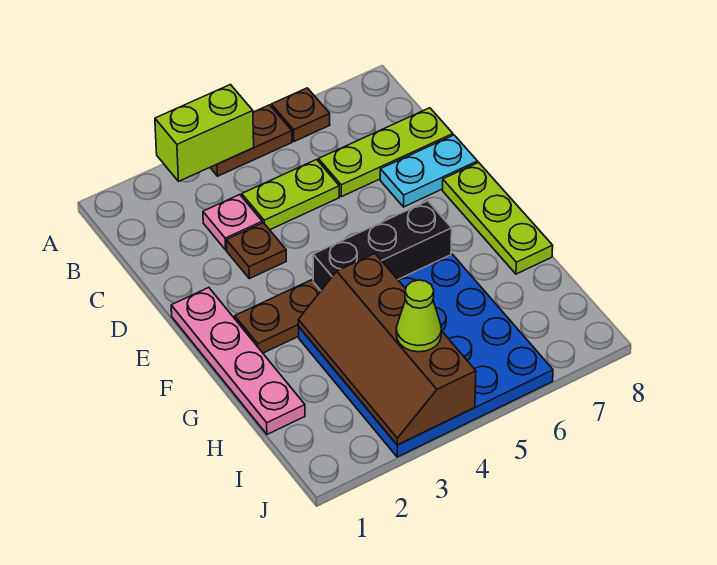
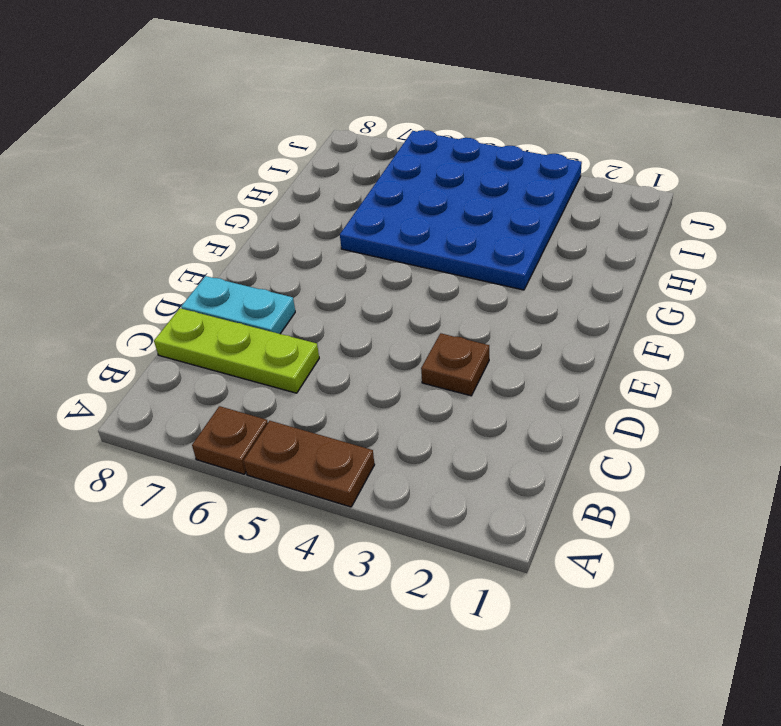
none -> pink plate C3 level 1
none -> lime plate C4:C5 level 1
none -> pink plate E1:H1 level 1

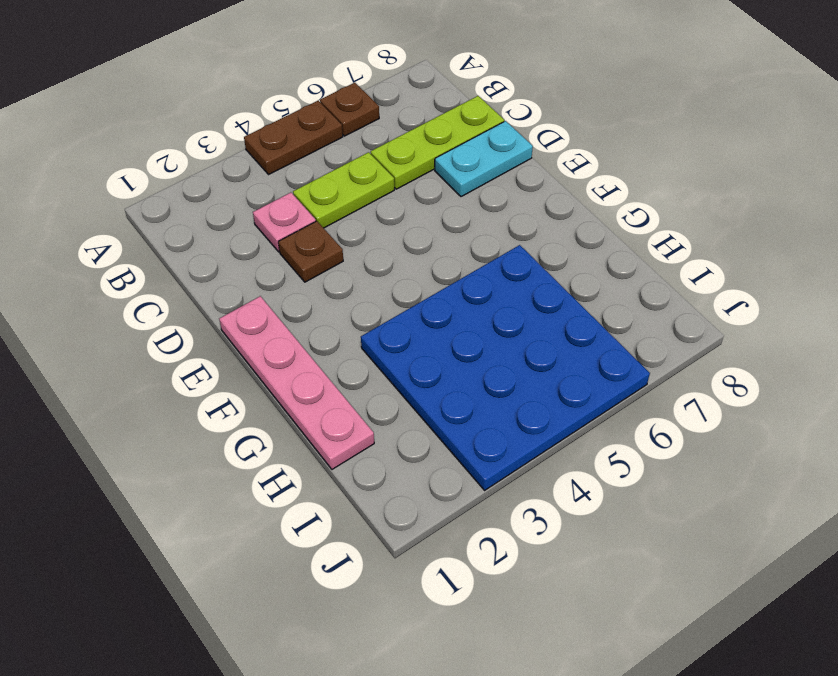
none -> lime plate E8:G8 level 1
none -> brown plate F2:F3 level 1
none -> black brick F4:F6 level 1

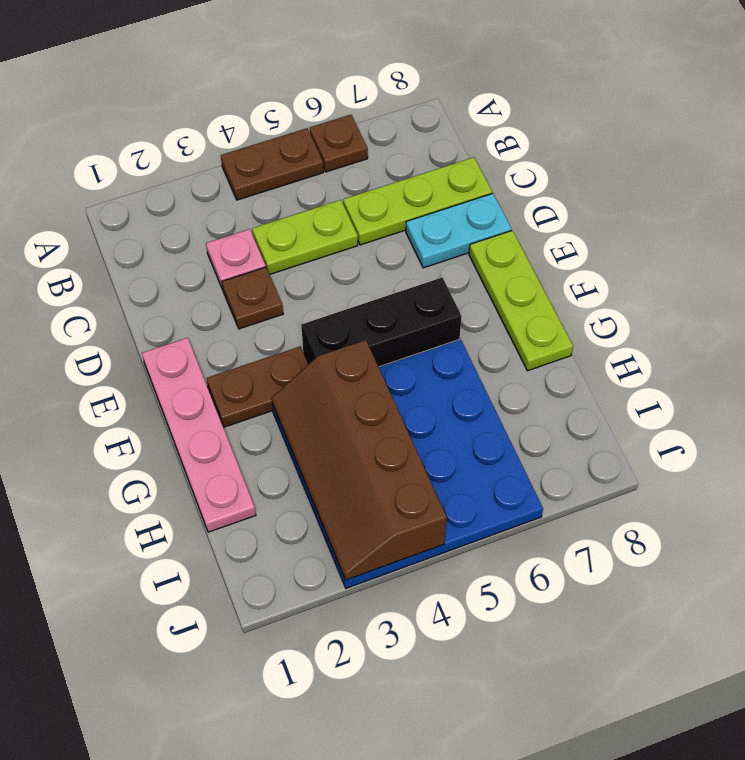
none -> lime brick A3:A4 level 2
none -> lime cone I4 level 3

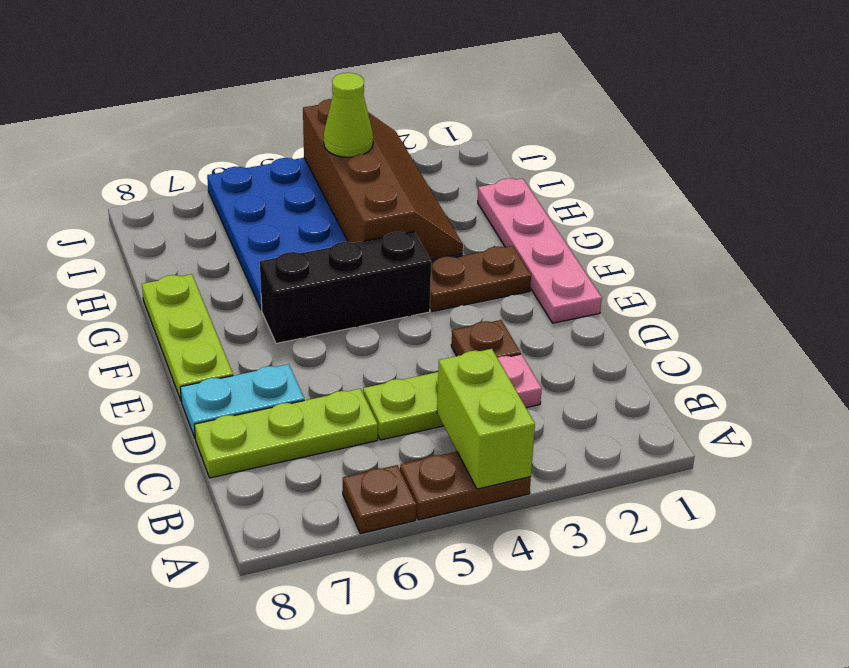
lime brick A4:B4 level 2 -> lime brick A3:A4 level 2

